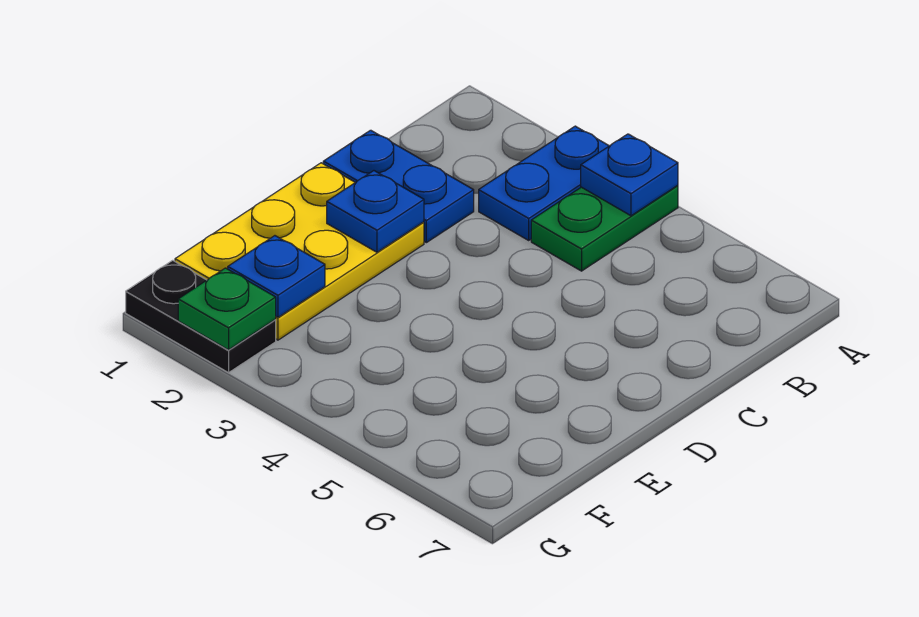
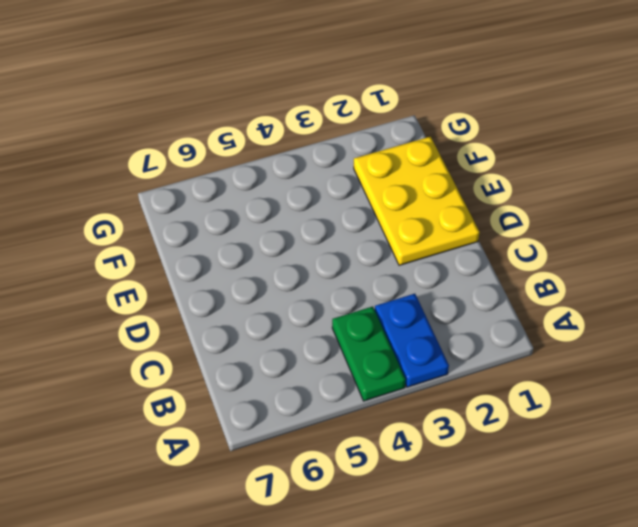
none -> blue plate C1:C2 level 1
none -> black plate G1:G2 level 1

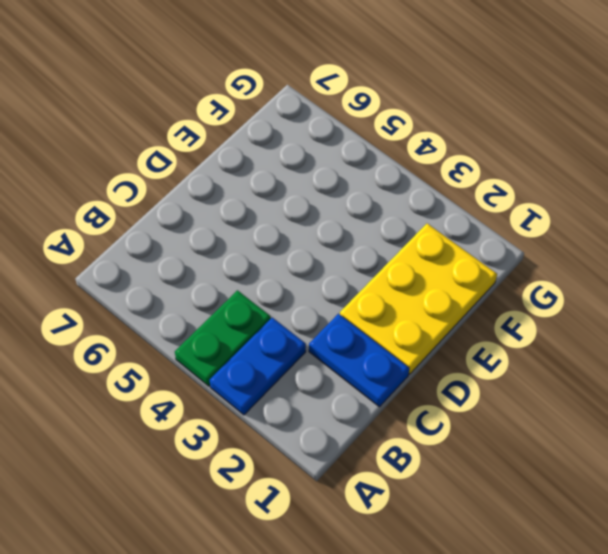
none -> black plate G1:G2 level 1
none -> blue plate A4 level 2

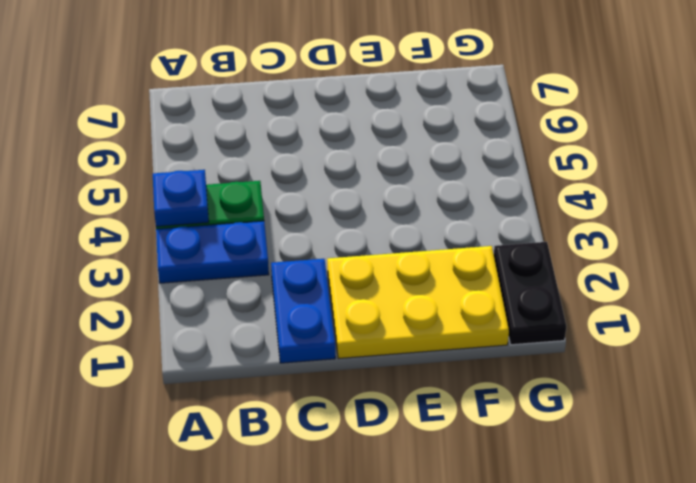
none -> blue plate D2 level 2
none -> blue plate F2 level 2

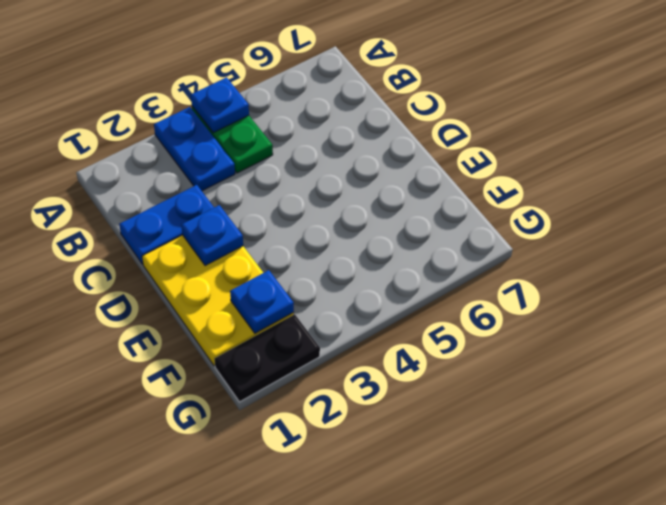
none -> green plate G2 level 2

